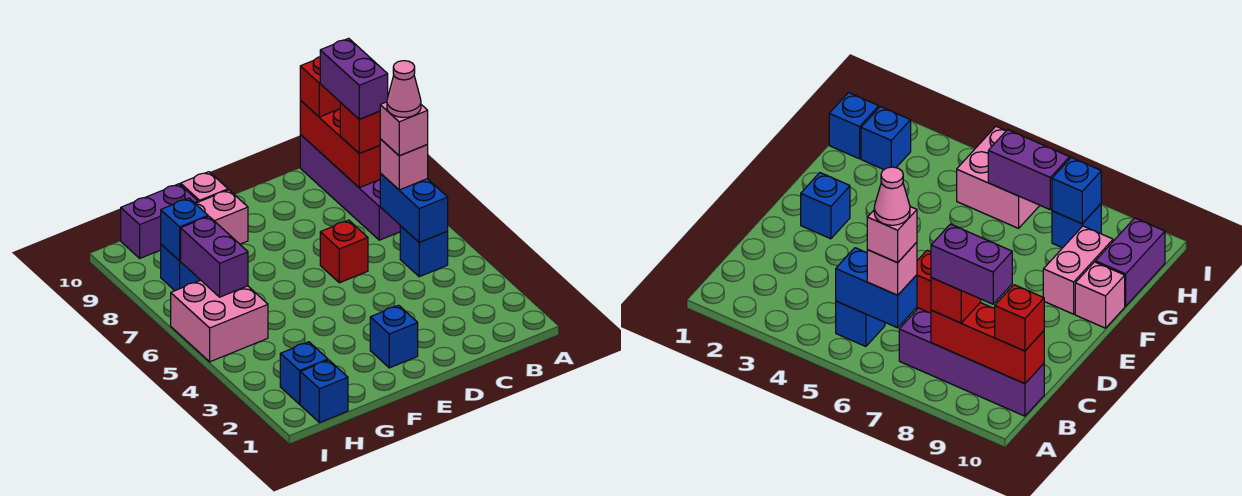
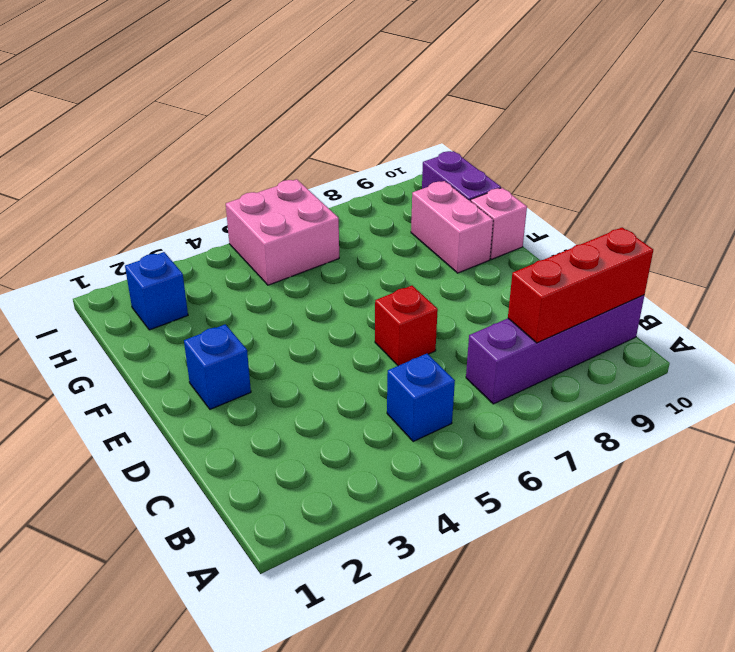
none -> blue brick H1 level 1
none -> blue brick H8 level 1
none -> blue brick B5:B6 level 2

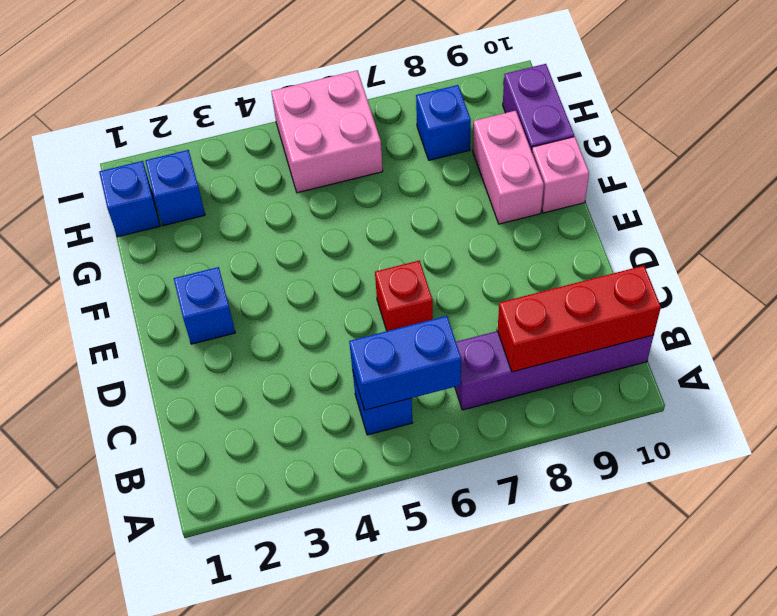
none -> purple brick H6:H7 level 2
none -> blue brick H8 level 2
none -> pink brick B6 level 3

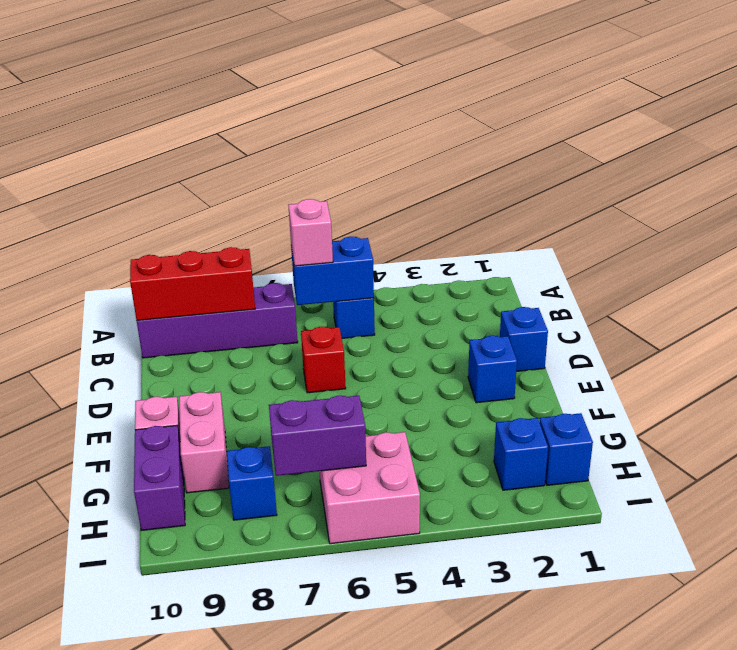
blue brick D1 level 1 -> blue brick H8 level 2
none -> red brick B8 level 3
none -> red brick B10 level 3
none -> pink brick B6 level 4

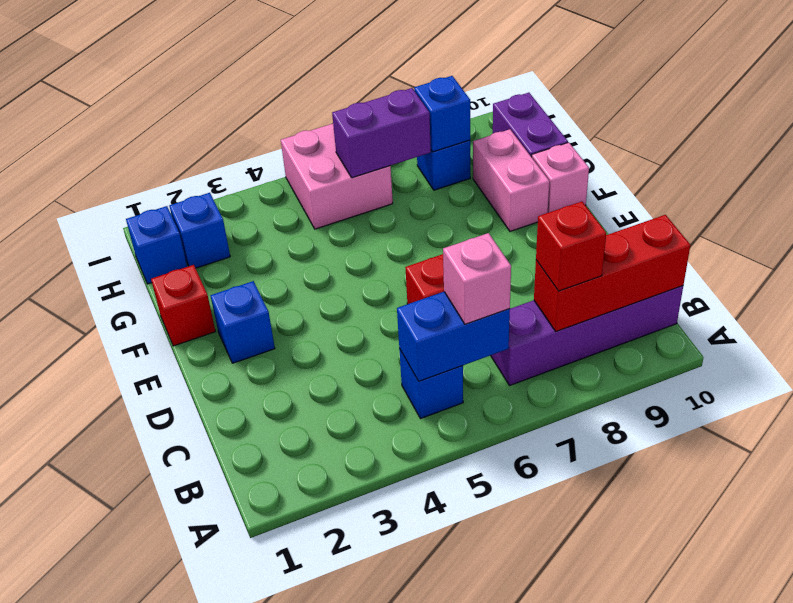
red brick F1 level 1 -> red brick B10 level 3
none -> pink brick B6 level 4
none -> purple brick B8:B9 level 4
none -> pink cone B6 level 5

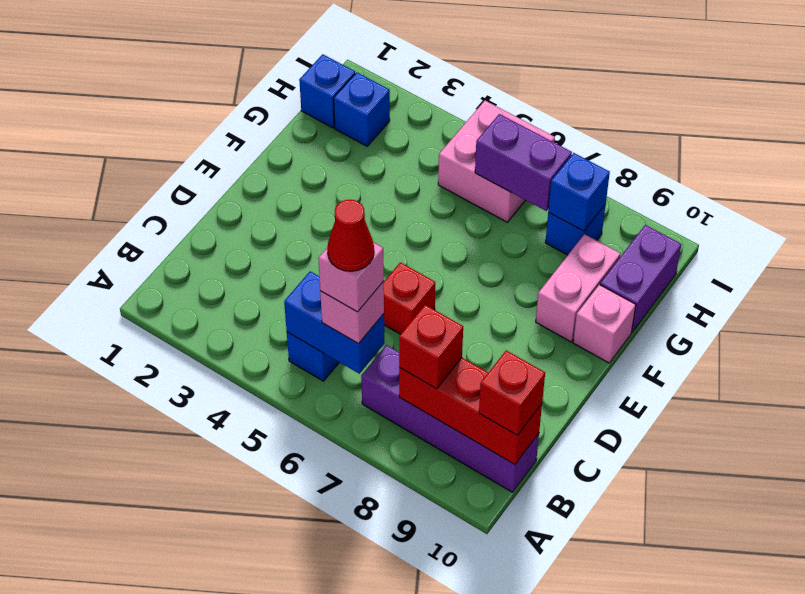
red cone B6 level 5 -> pink cone B6 level 5
none -> blue brick E2 level 1
none -> purple brick B8:B9 level 4

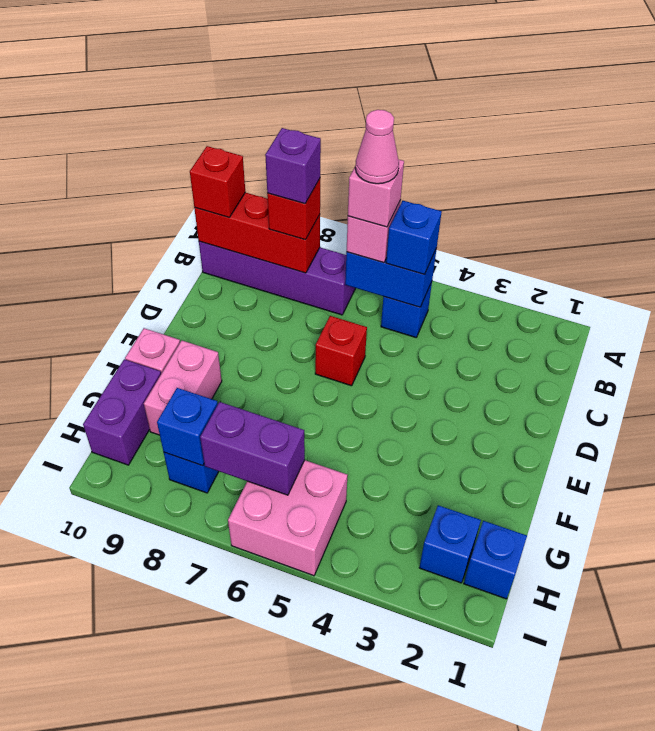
blue brick B5 level 3 -> blue brick E2 level 1
purple brick B8 level 4 -> purple brick B8:B9 level 4

